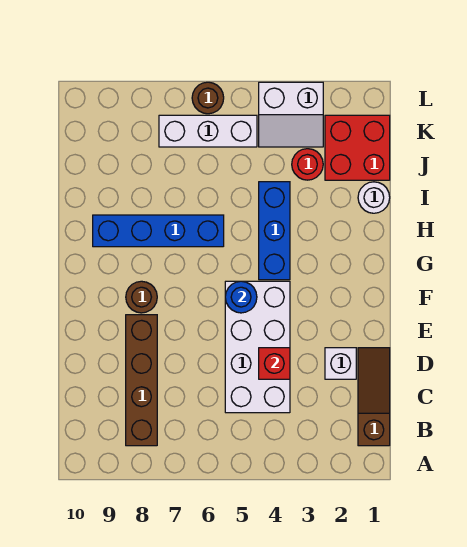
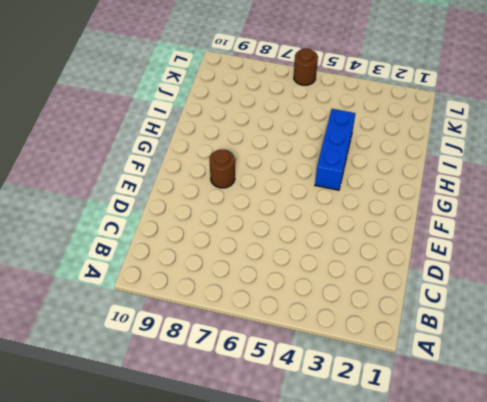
none -> brown slope B1:D1 level 1 top B
none -> brown brick B8:E8 level 1
none -> white brick C4:F5 level 1

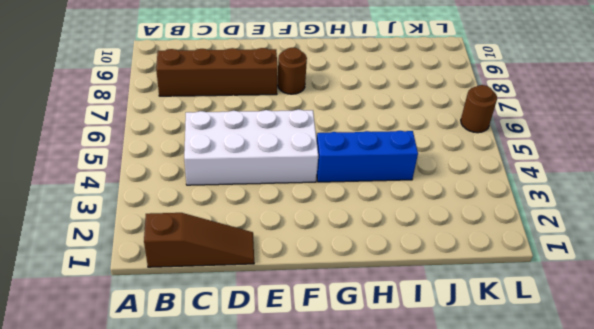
none -> white brick D2 level 1
none -> blue brick H6:H9 level 1
none -> white round brick I1 level 1

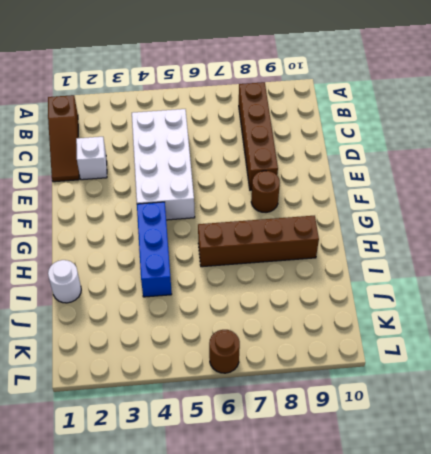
brown brick H6:H9 level 1 -> blue brick H6:H9 level 1
none -> red brick J1:K2 level 1
none -> red round brick J3 level 1
none -> white slope K3:L4 level 1 top L

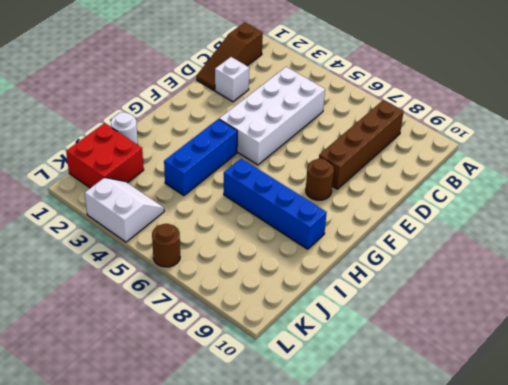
none -> red round brick J3 level 1
none -> white brick K5:K7 level 1
none -> red brick D4 level 2

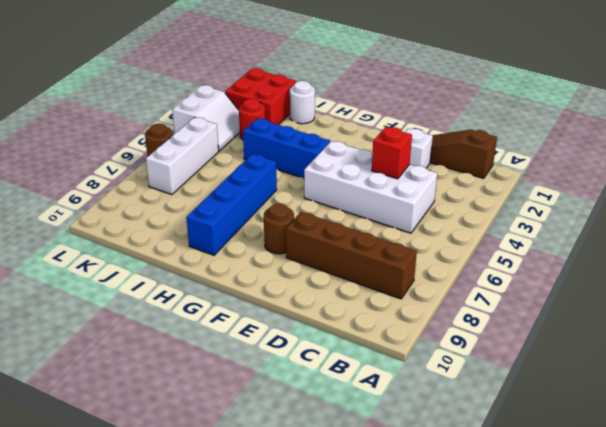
none -> blue round brick F5 level 2

